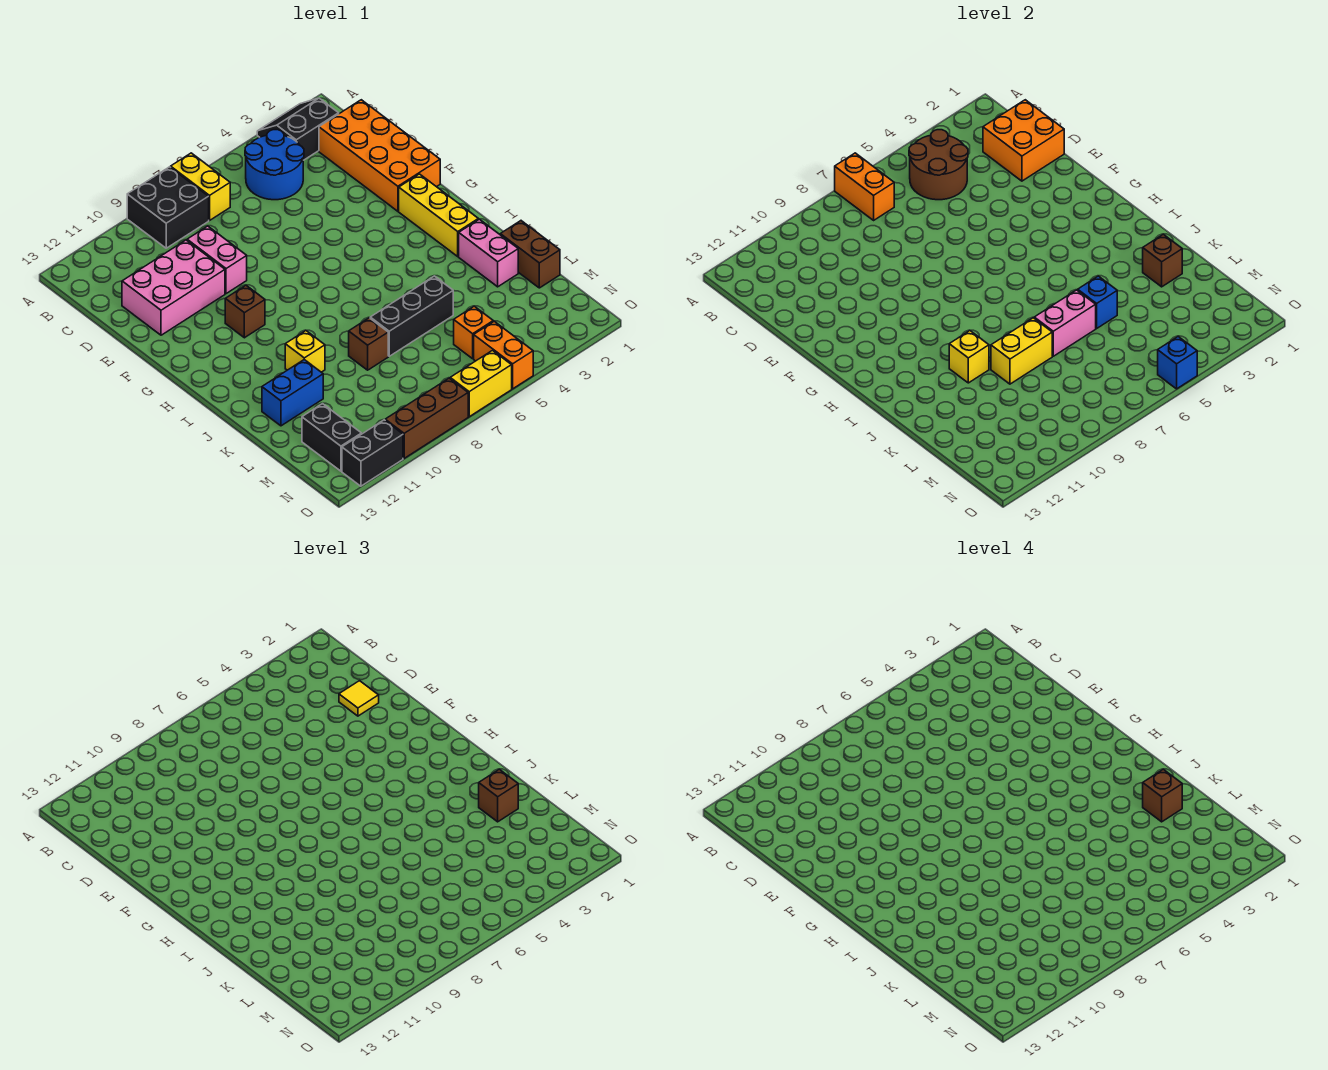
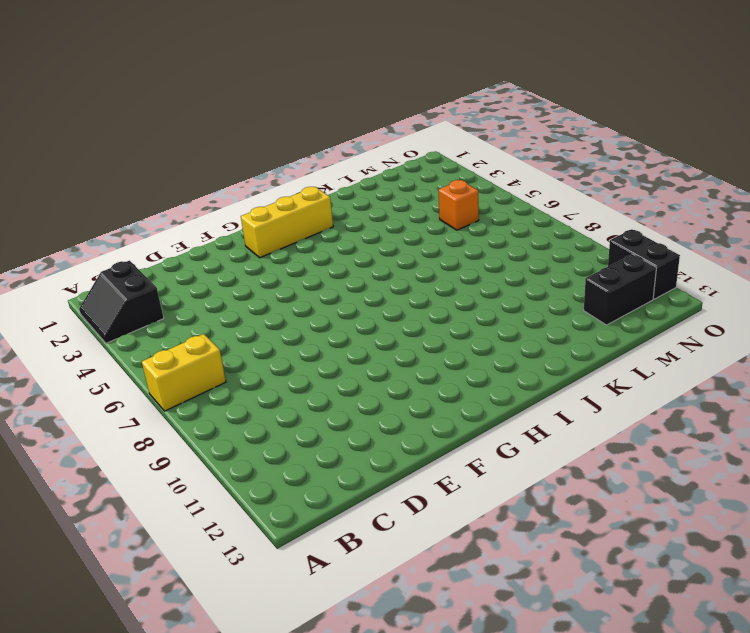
none -> black brick A8:B9 level 1
none -> blue round brick B4:C5 level 1
none -> orange brick C1:F2 level 1
none -> pink brick D9:E9 level 1

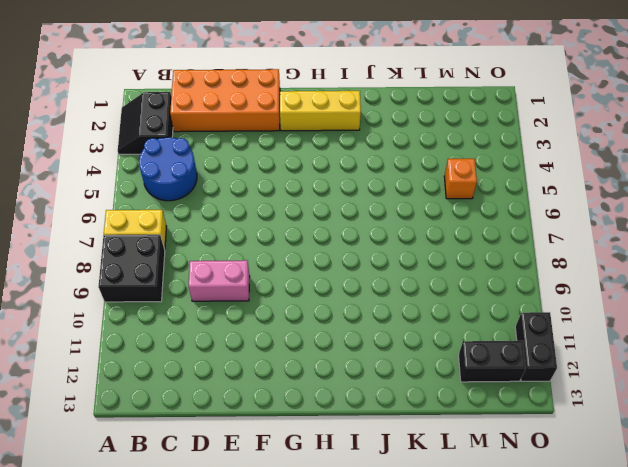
none -> pink brick D10:E12 level 1
none -> brown brick G10 level 1
none -> pink brick J2:K2 level 1
none -> yellow brick J10 level 1

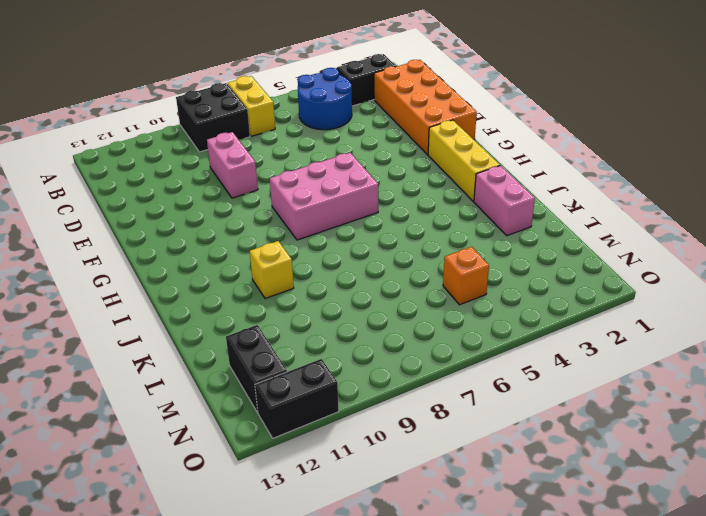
pink brick G6:H8 level 1 -> pink brick D10:E12 level 1
none -> brown brick G10 level 1
none -> brown brick K1:L1 level 1
none -> black brick K5:K7 level 1
none -> brown brick K8 level 1

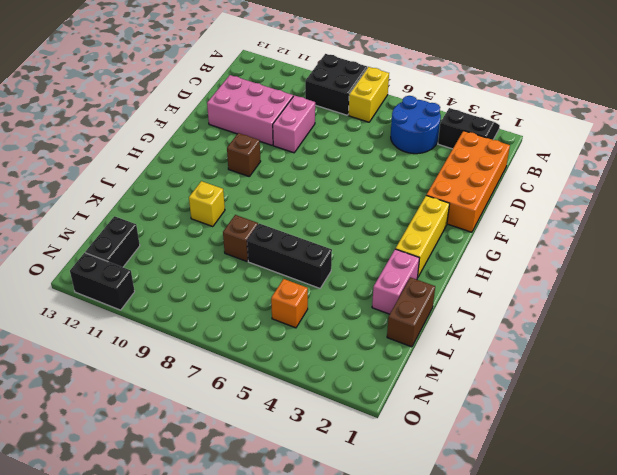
none -> blue brick K11:K12 level 1
none -> orange brick N5:O5 level 1
none -> yellow brick O6:O7 level 1
none -> brown brick O8:O10 level 1

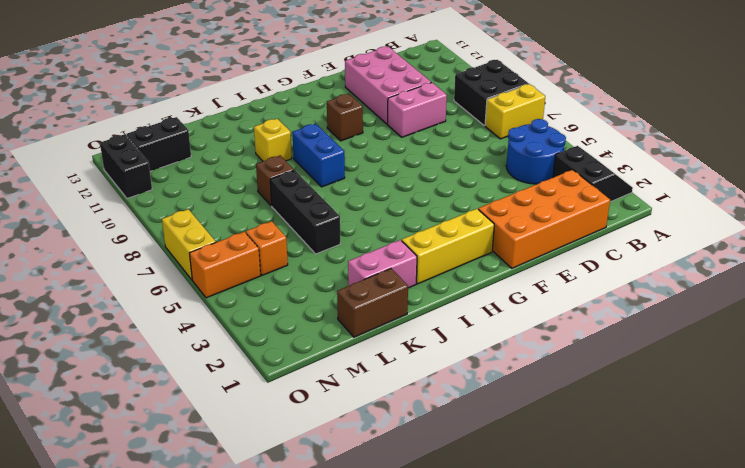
blue brick I8:I9 level 1 -> blue brick K11:K12 level 1
none -> brown brick O8:O10 level 1
none -> orange brick A7:B7 level 2
none -> brown round brick B4:C5 level 2
none -> orange brick C1:D2 level 2

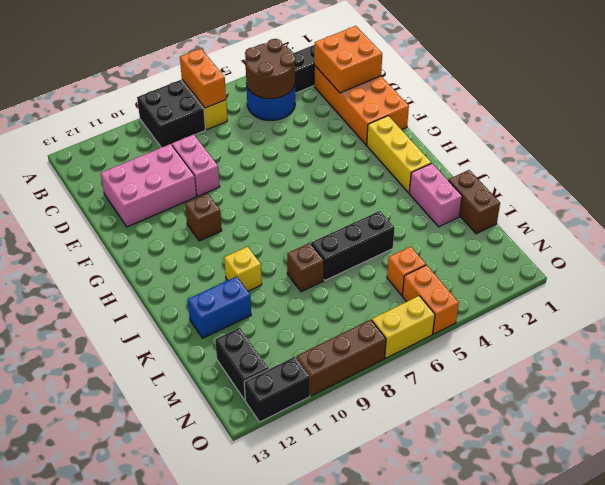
none -> yellow brick J10 level 2
none -> brown brick K2 level 2
none -> blue brick K5 level 2
none -> pink brick K6:K7 level 2

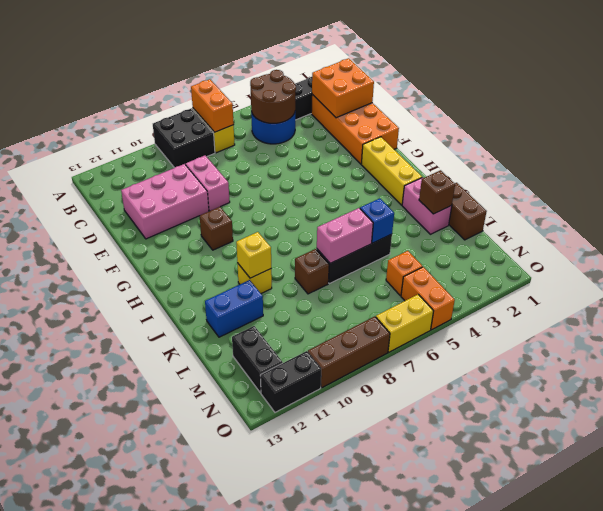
none -> yellow brick K8:K9 level 2
none -> blue brick O5 level 2
none -> yellow tile D2 level 3
none -> brown brick K2 level 3

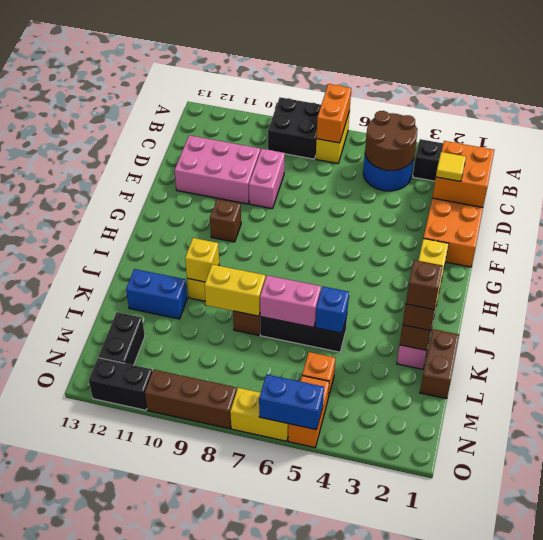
blue brick O5:O6 level 2 -> blue brick O5 level 2

